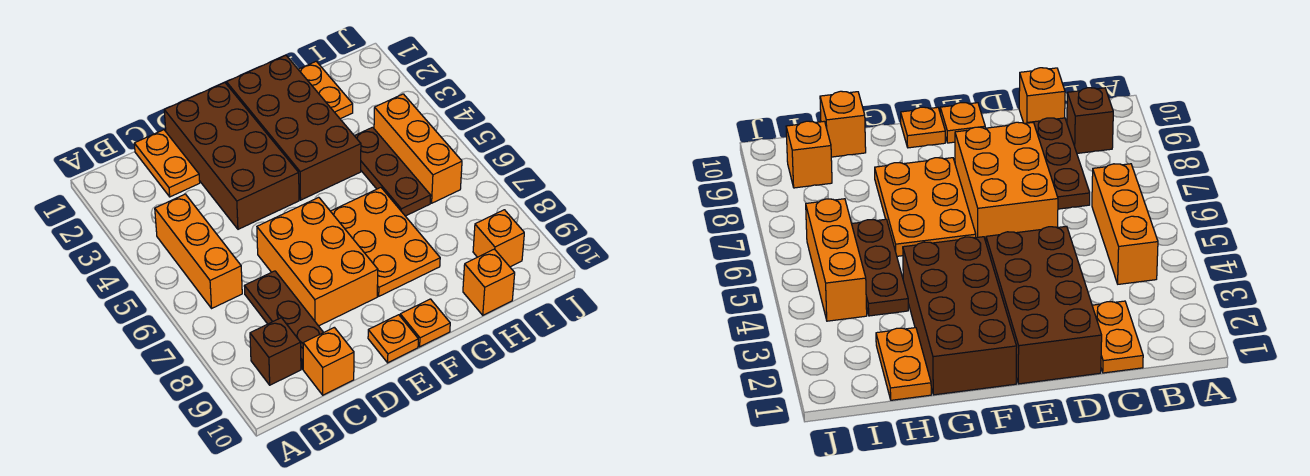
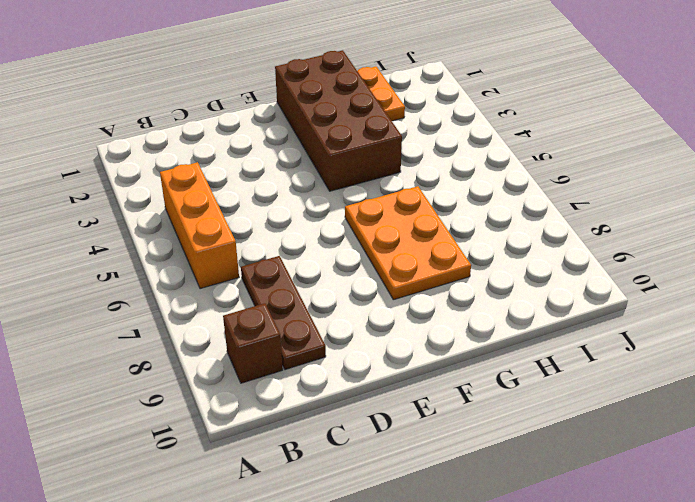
none -> orange plate C1:C2 level 1
none -> orange brick C10 level 1
none -> brown brick D1:E4 level 1

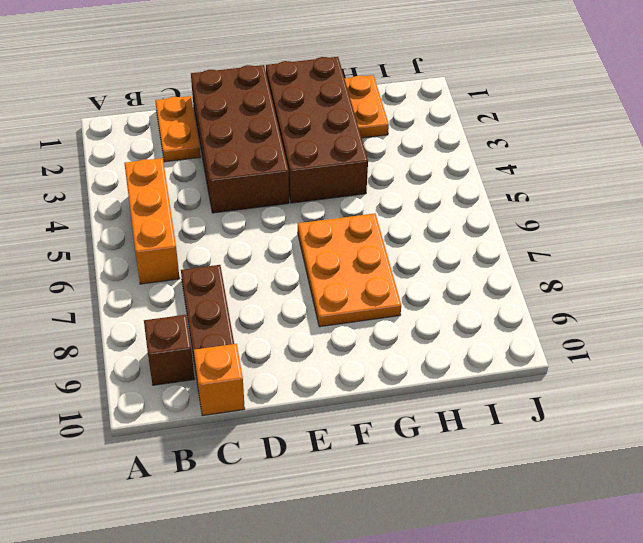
none -> orange brick D6:E8 level 1
none -> orange plate E10 level 1
none -> orange plate F10 level 1

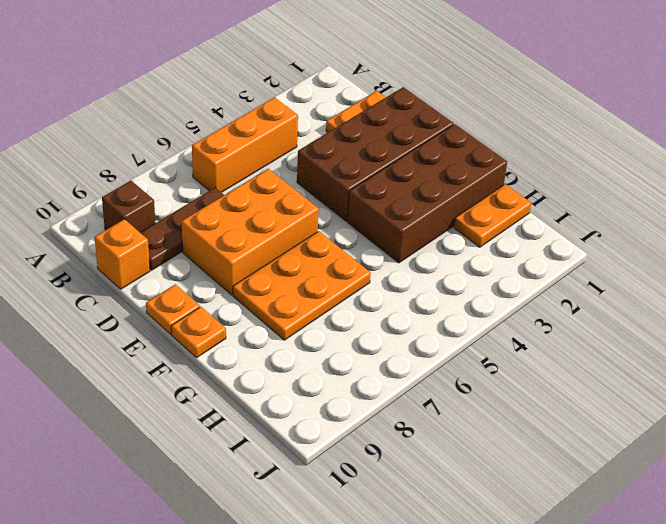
none -> brown plate H4:H6 level 1
none -> orange brick H10 level 1
none -> orange brick I4:I6 level 1

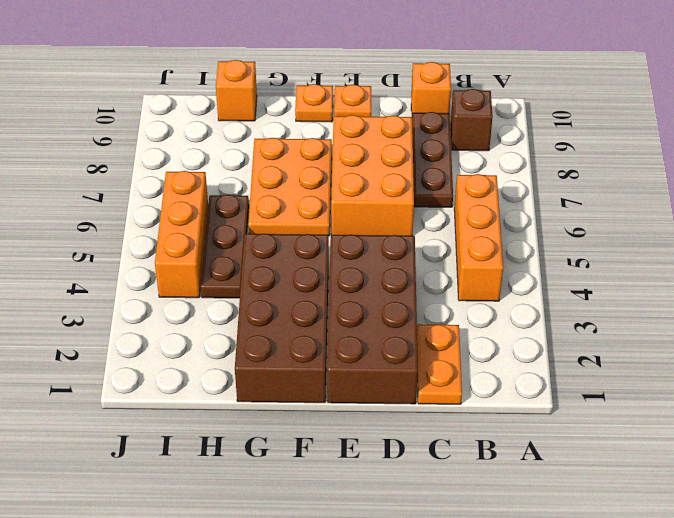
none -> orange plate H1:H2 level 1
none -> orange brick I9 level 1

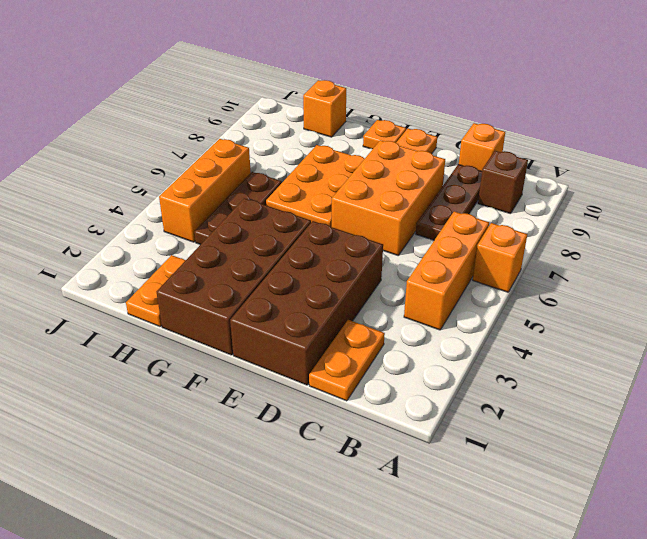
orange brick A6 level 1 -> orange brick I9 level 1

